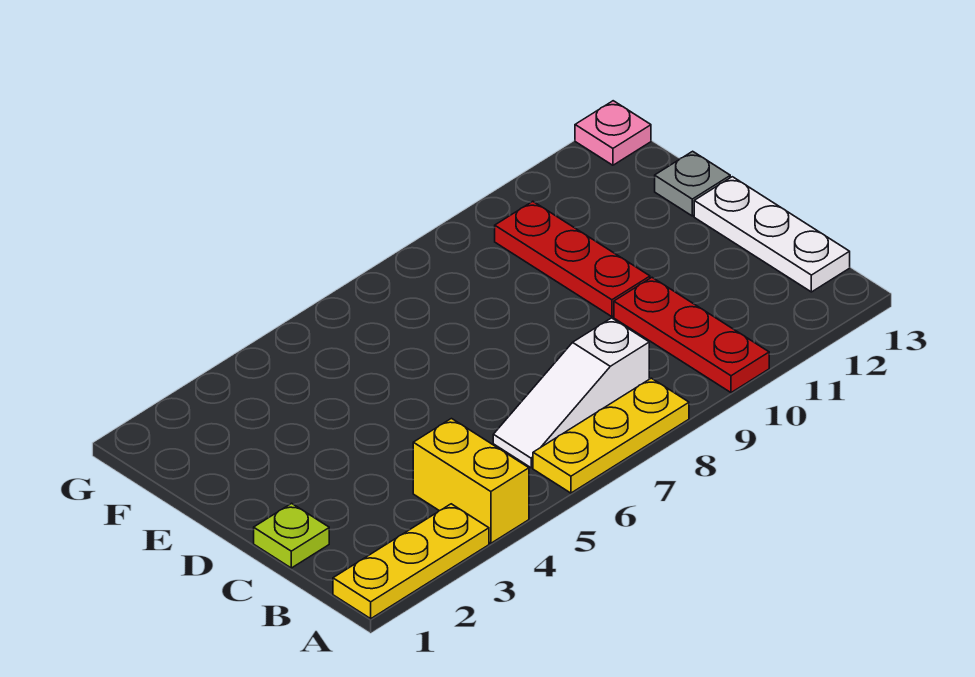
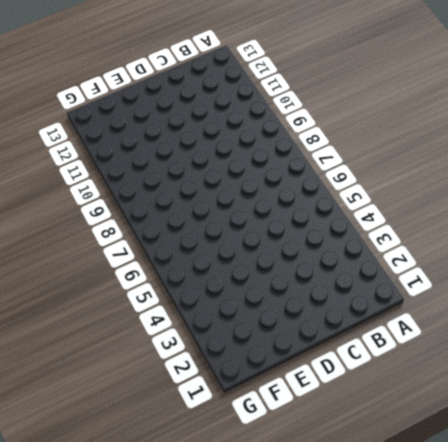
none -> yellow plate A1:A3 level 1
none -> yellow brick A4:B4 level 1

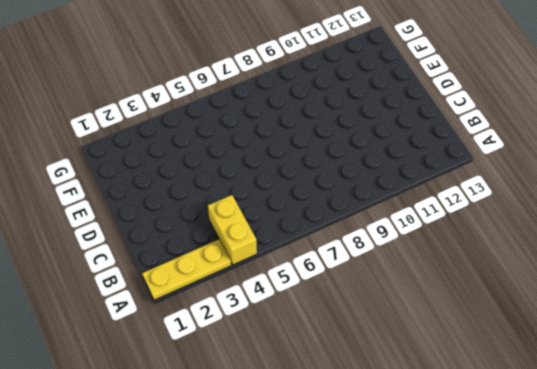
none -> yellow plate A6:A8 level 1
none -> red plate A10:C10 level 1

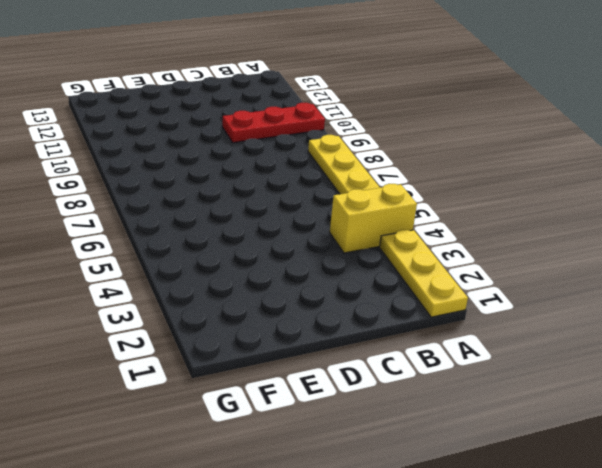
none -> white slope B6:B8 level 1 top 8
none -> white plate B13:D13 level 1

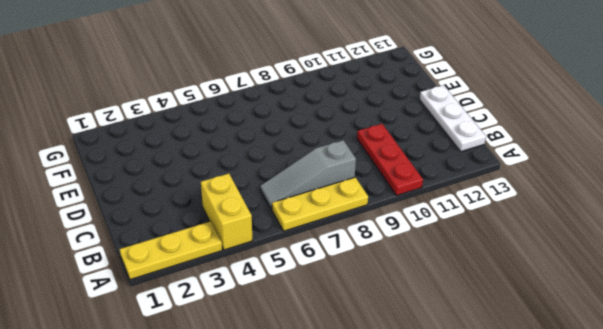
grey slope B6:B8 level 1 top 8 -> white slope B6:B8 level 1 top 8
none -> lime plate C1 level 1
none -> red plate D10:F10 level 1

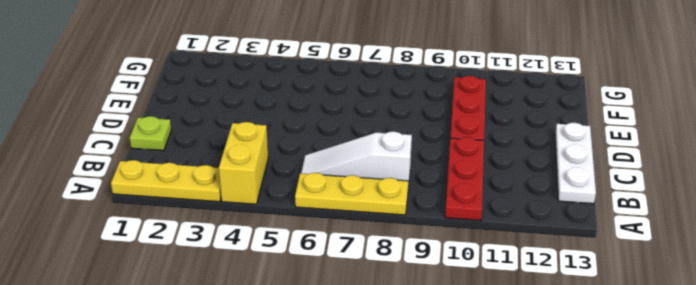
none -> grey plate E13 level 1
none -> pink plate G13 level 1

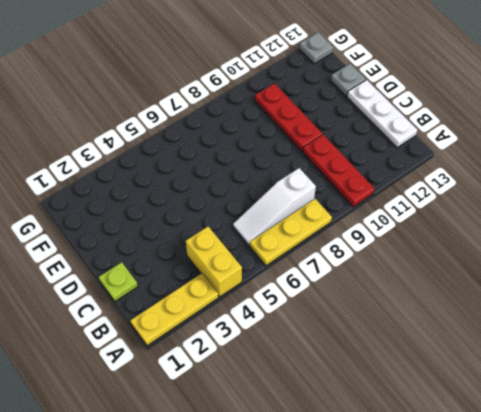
grey plate G13 level 1 -> pink plate G13 level 1

